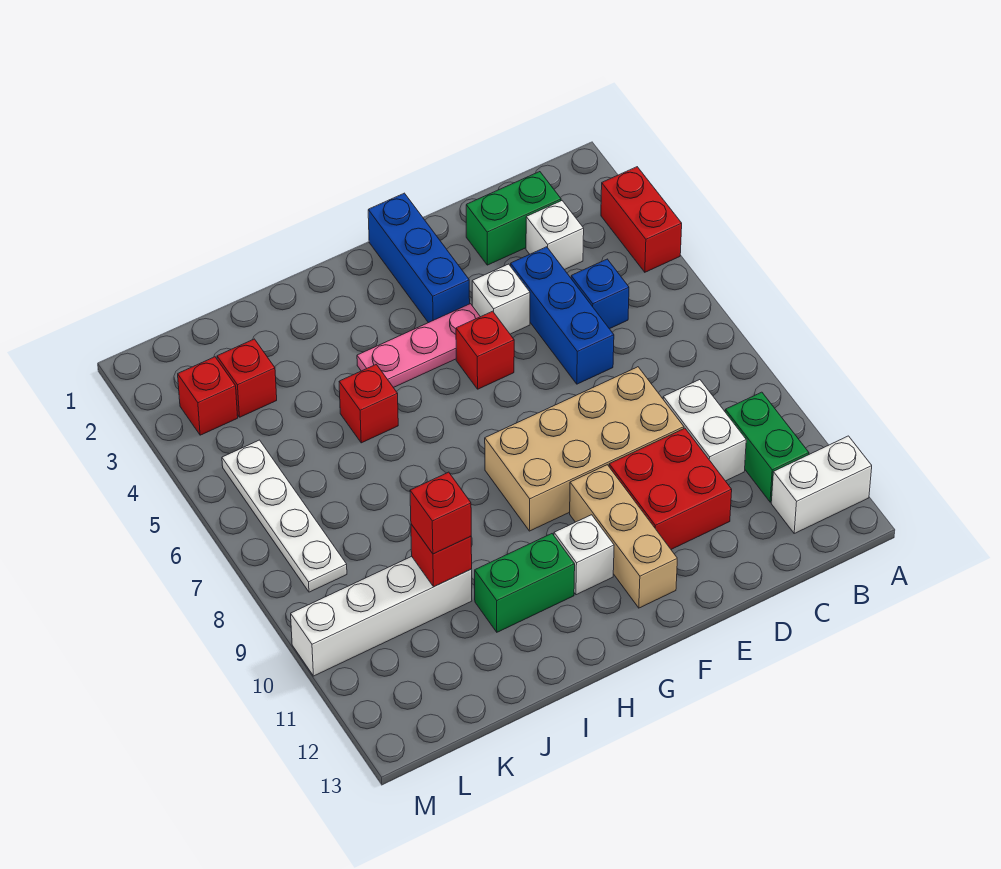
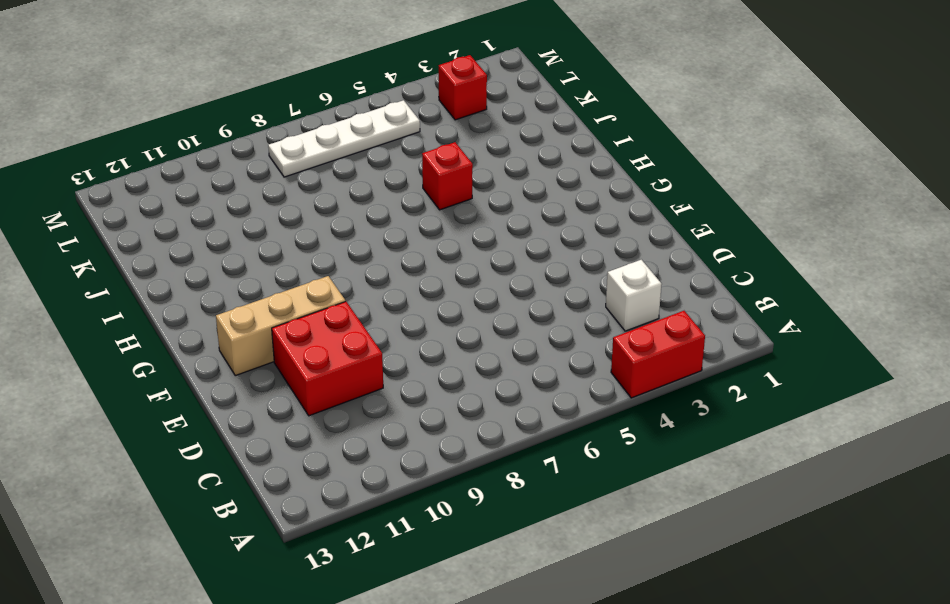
none -> white brick A12:B12 level 1
none -> green brick B10:B11 level 1
none -> green brick C2:D2 level 1

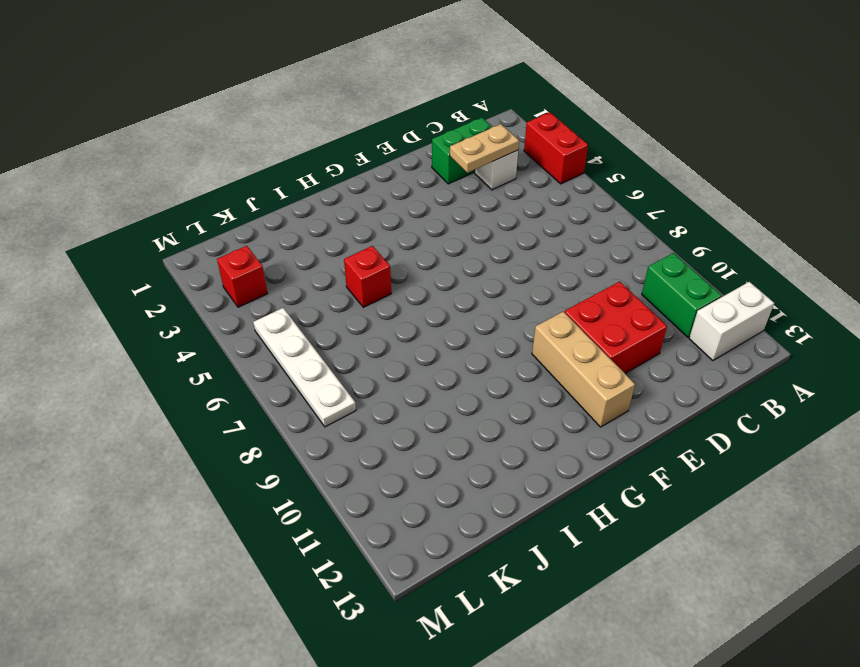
tan plate C3:D3 level 2 -> none
none -> blue brick C5 level 1
none -> white brick C9:C10 level 1
none -> blue brick D4:D6 level 1

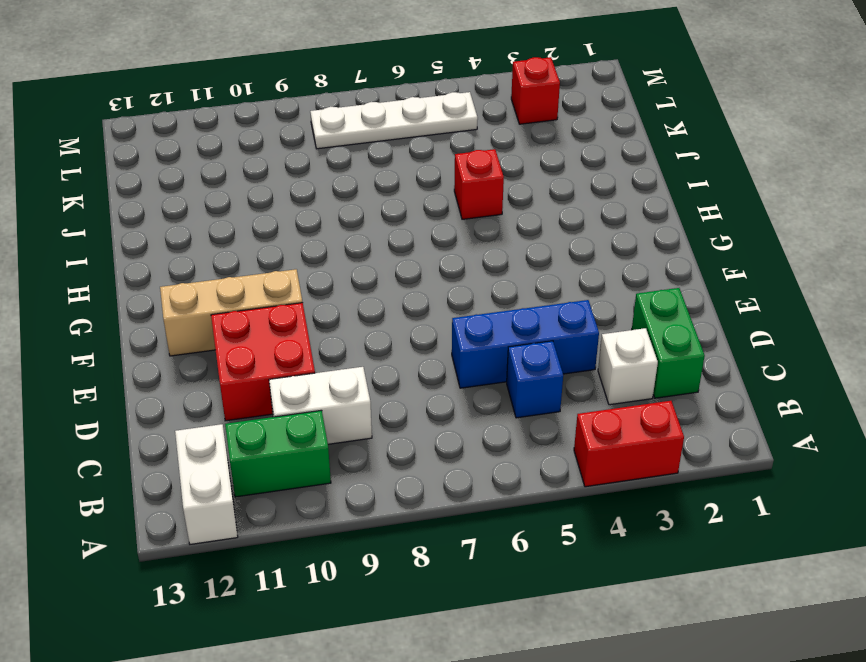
none -> tan brick D8:G9 level 1
none -> white brick E4 level 1
none -> blue brick F1:F3 level 1

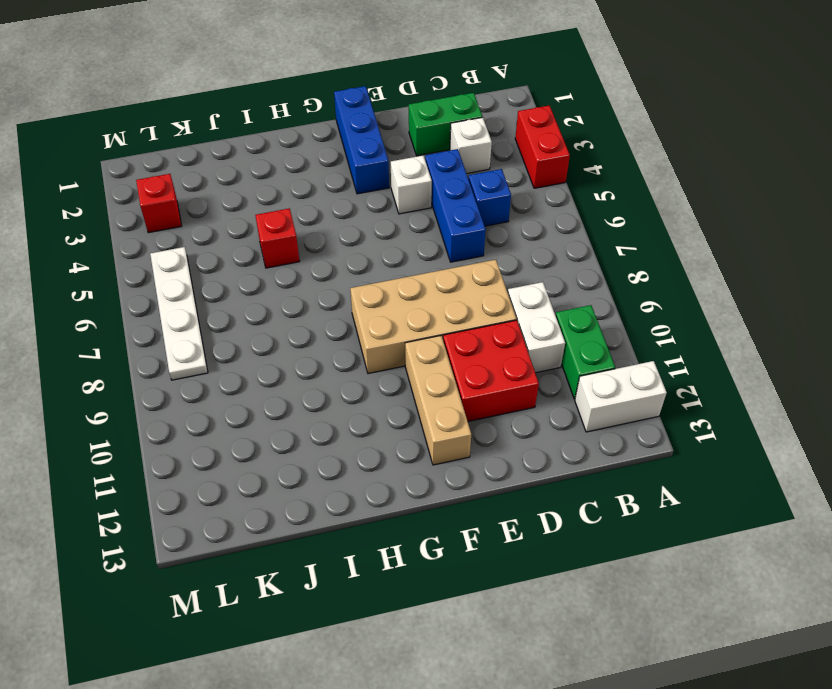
none -> pink plate F4:H4 level 1
none -> red brick F5 level 1
none -> white brick G11 level 1

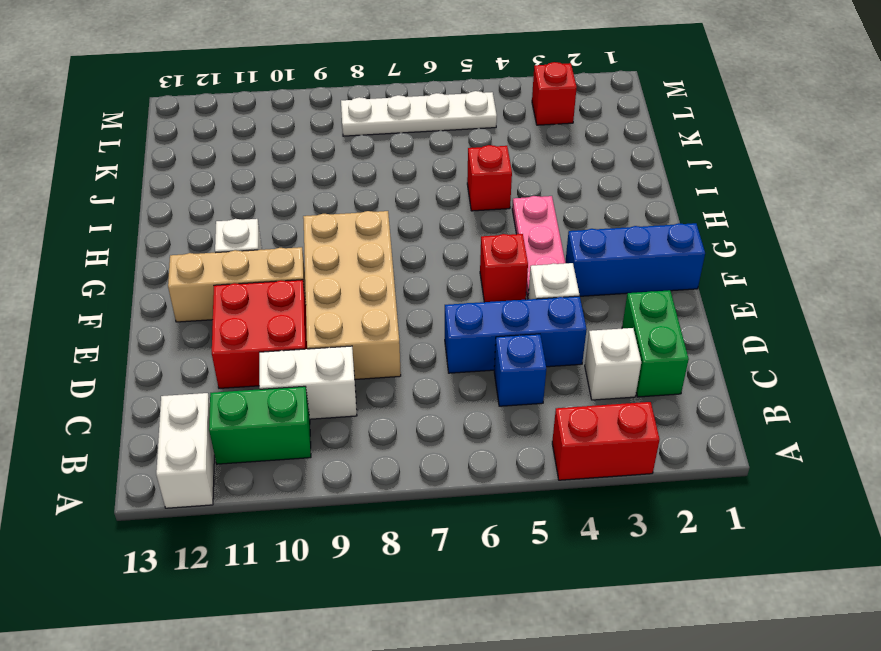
none -> green brick H11:I11 level 1
none -> white brick J10:M10 level 1
none -> red brick K3 level 1

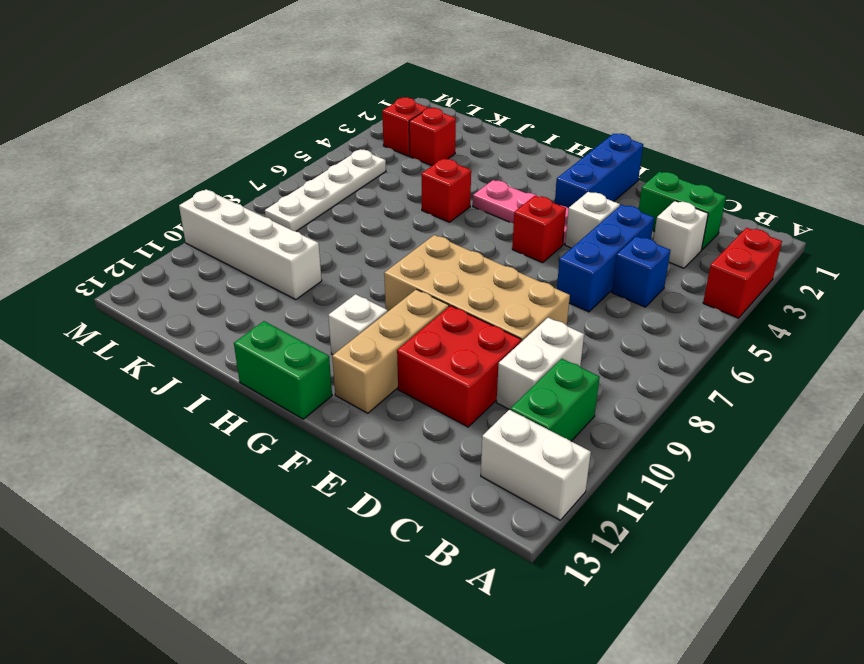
green brick G13:H13 level 1 -> green brick H11:I11 level 1
none -> red brick J10 level 2
none -> red brick J10 level 3

